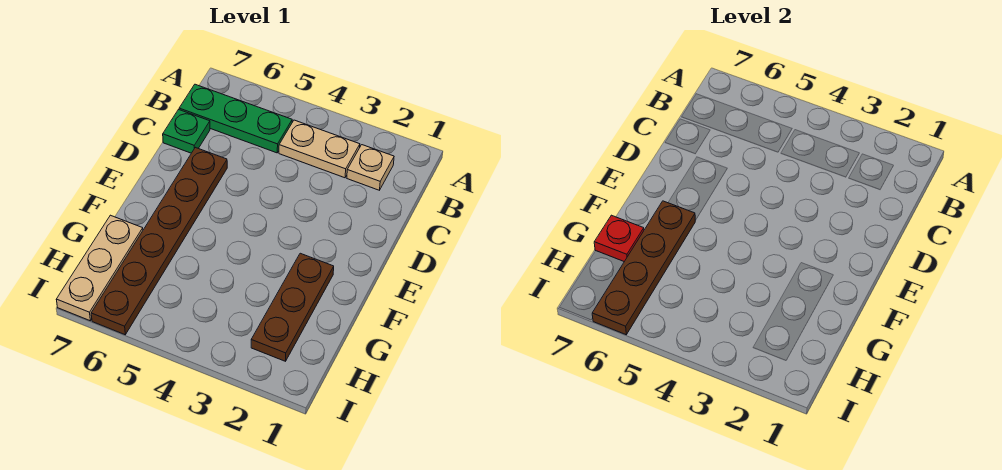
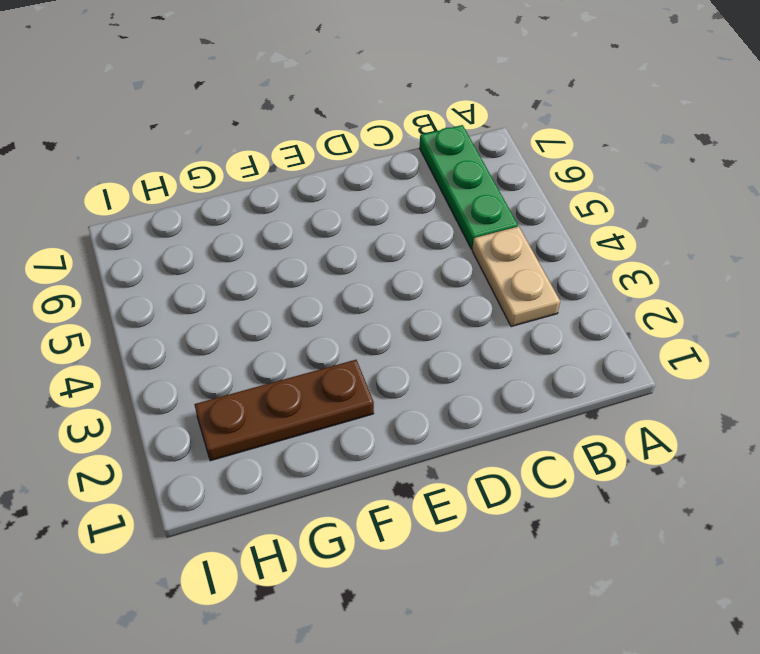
none -> tan plate B2 level 1
none -> green plate C7 level 1

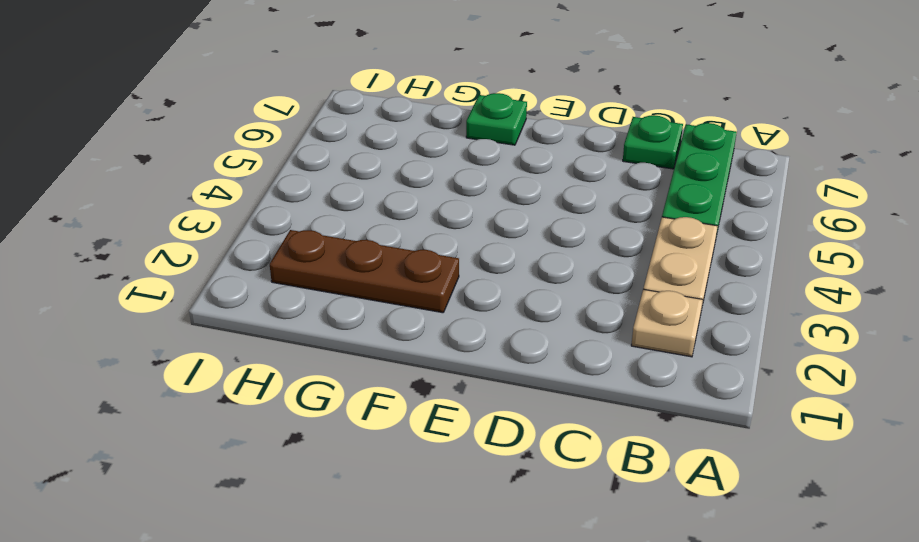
green plate F7 level 1 -> none
none -> brown plate D6:I6 level 1
none -> tan plate G7:I7 level 1

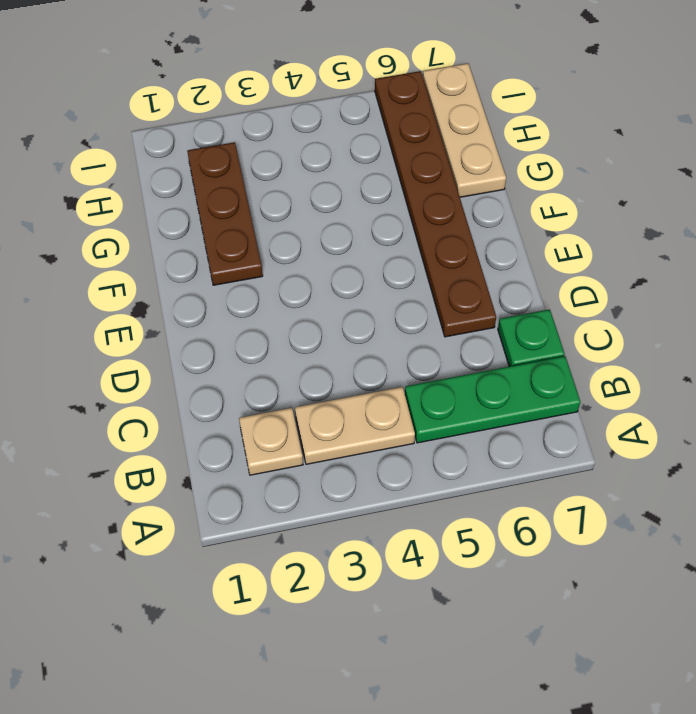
none -> brown plate F6:I6 level 2
none -> red plate G7 level 2

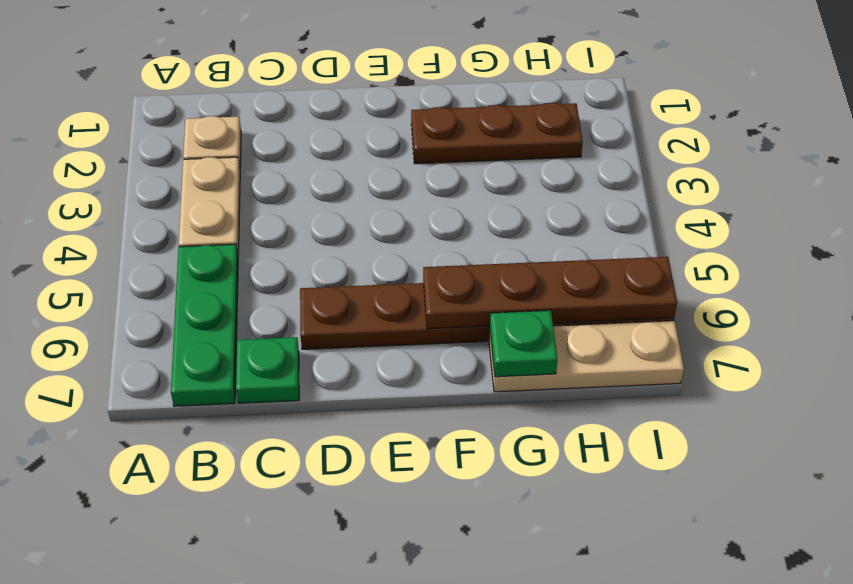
green plate G7 level 2 -> red plate G7 level 2

